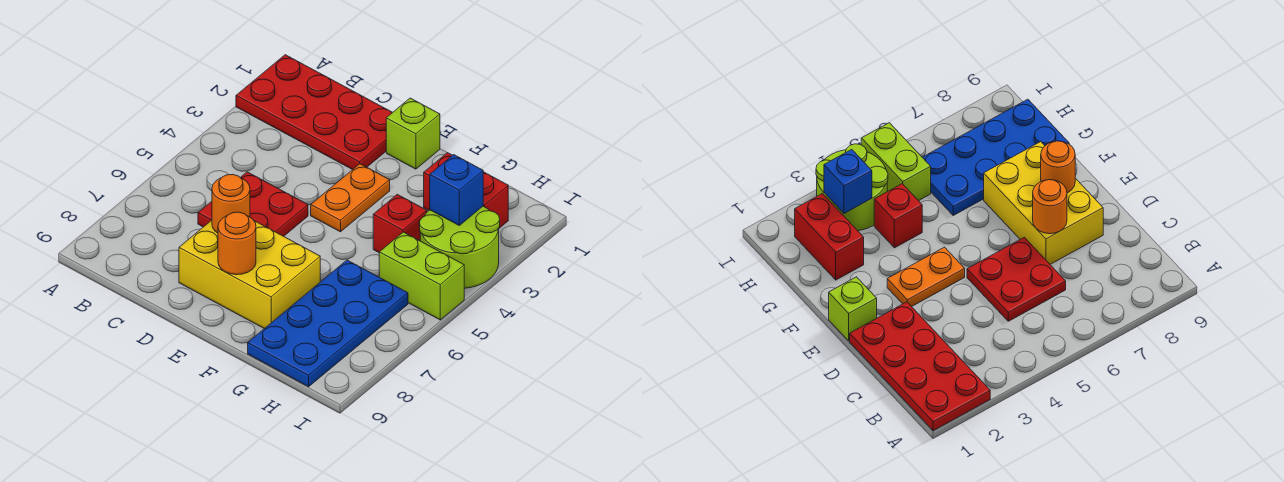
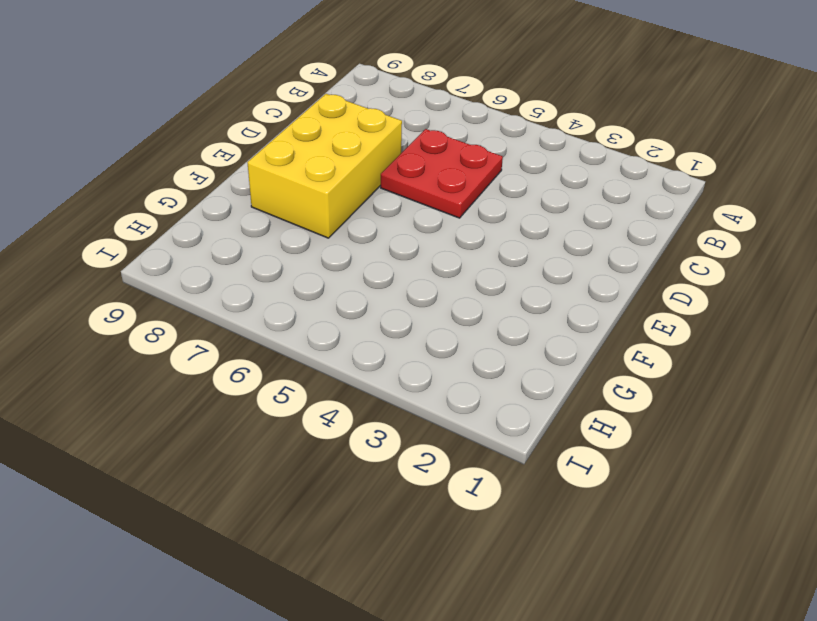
none -> red plate A1:D2 level 1
none -> lime brick E1 level 1
none -> orange plate E3:E4 level 1

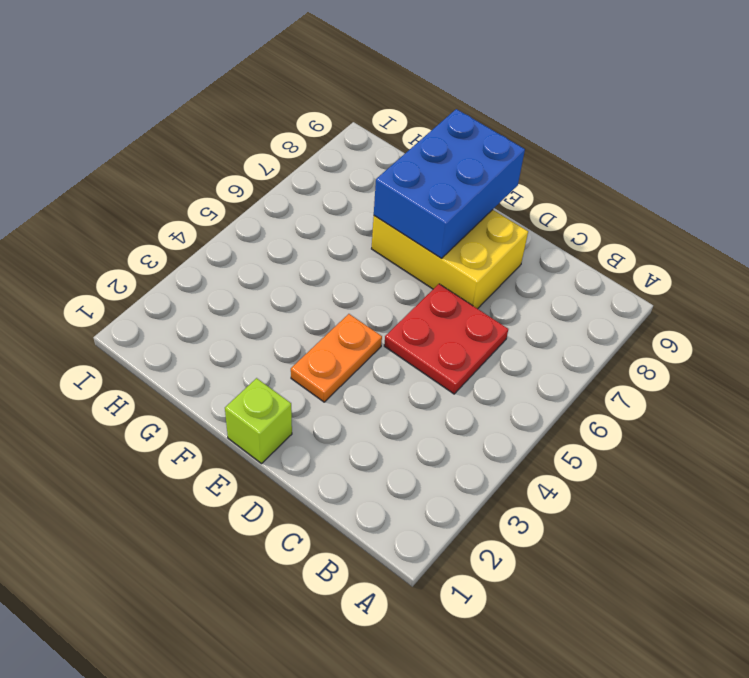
blue brick E7:F9 level 2 -> orange round brick E8 level 2
none -> red plate A1:D2 level 1
none -> red brick G2:H2 level 1
none -> red brick G4 level 1

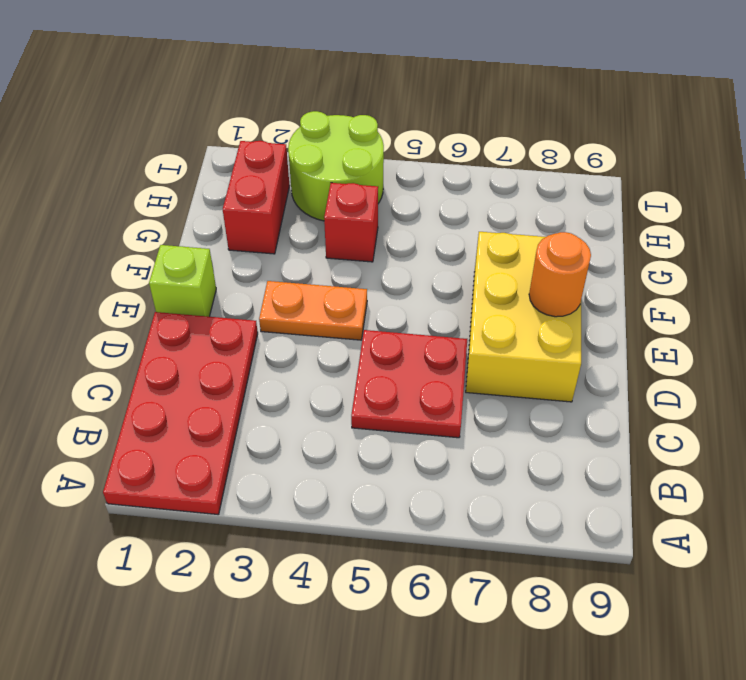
none -> blue plate G6:H9 level 1
none -> lime brick H5:I5 level 1
none -> orange round brick D7 level 2

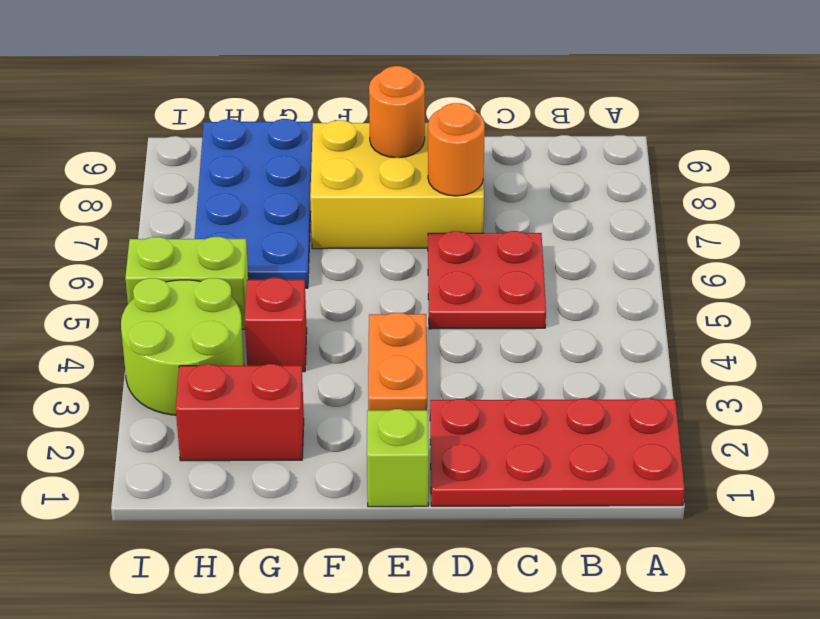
none -> blue brick H3 level 2

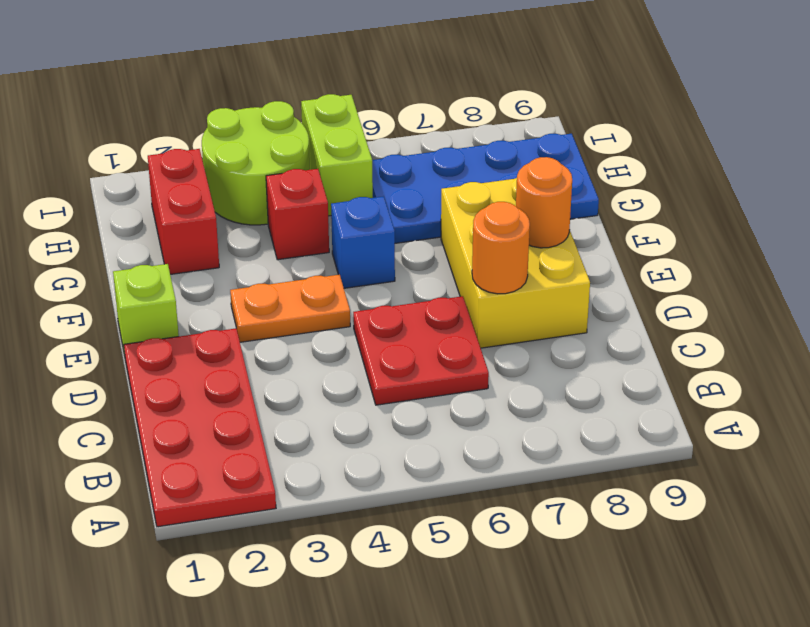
blue brick F5 level 1 -> blue brick H3 level 2

